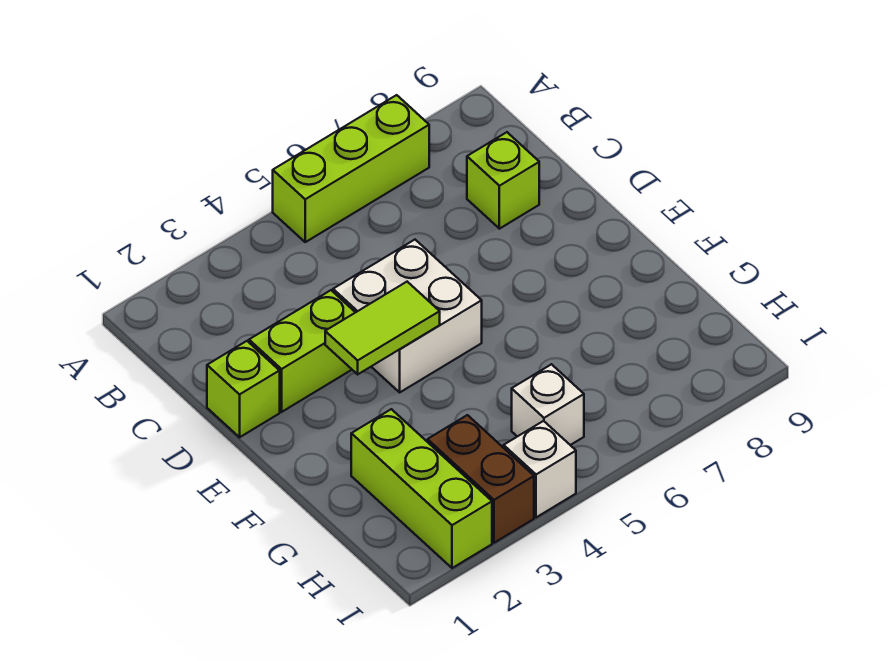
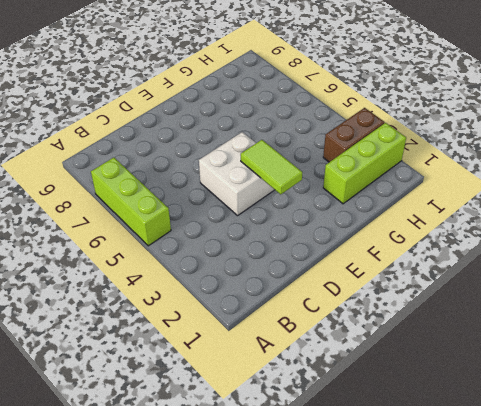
none -> lime brick C8 level 1
none -> lime brick D1 level 1

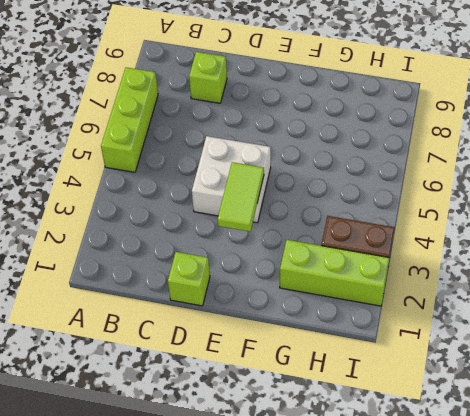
none -> lime brick D2:D3 level 1
none -> white brick H5 level 1

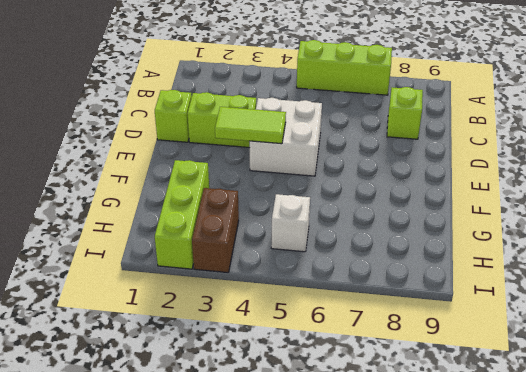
none -> white brick I4 level 1

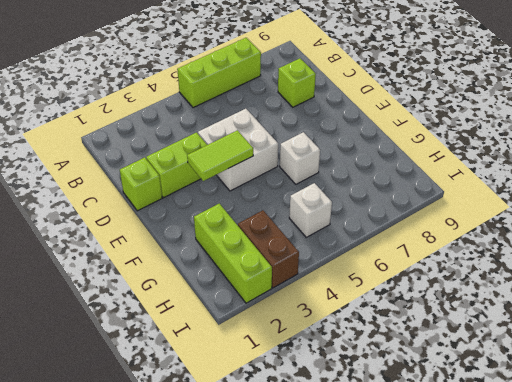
white brick F6 level 1 -> white brick I4 level 1

